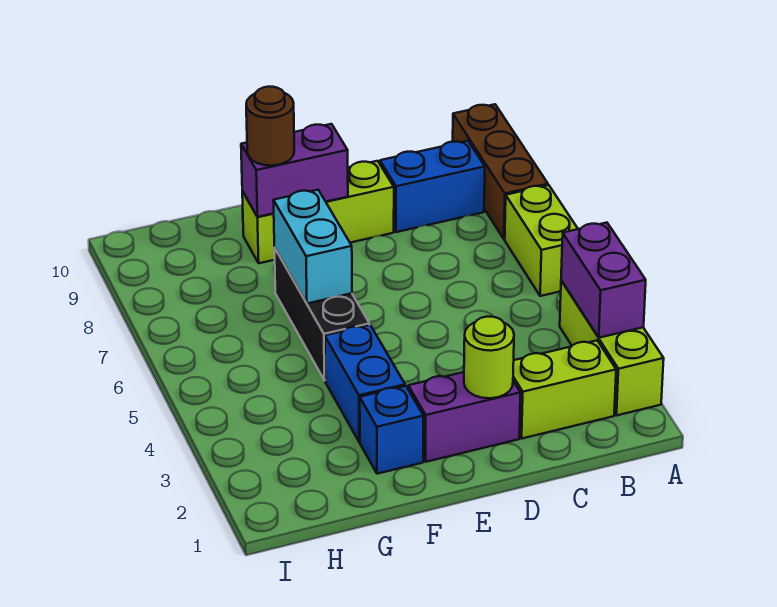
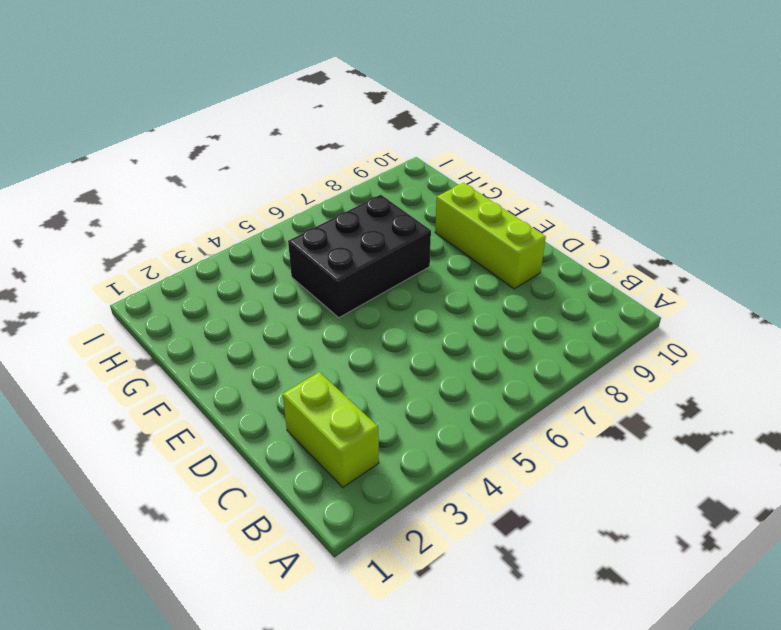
black brick F5:G7 level 1 -> black brick F5:F7 level 1
none -> lime brick A2:A4 level 1
none -> lime brick A6:A7 level 1
none -> brown brick A8:A10 level 1

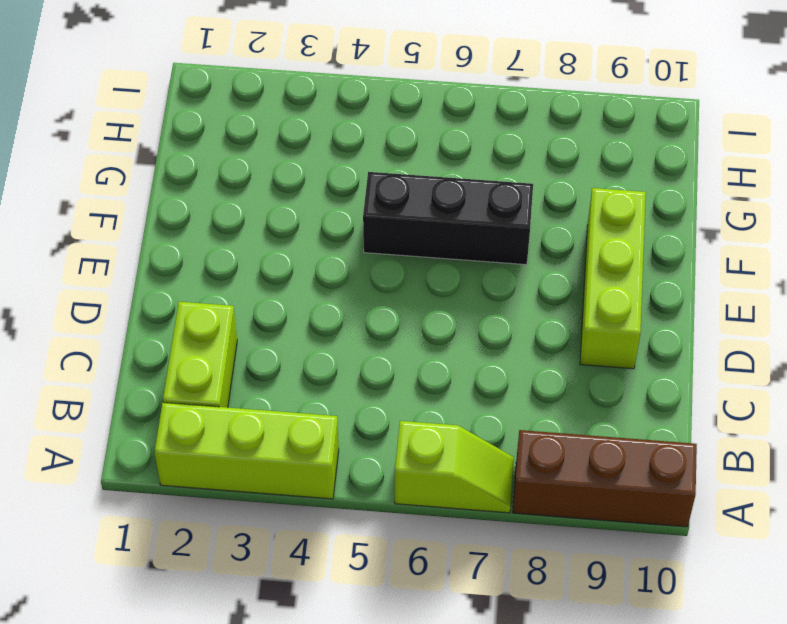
lime slope A6:A7 level 1 top 6 -> lime brick A6:A7 level 1
none -> blue brick B9:C9 level 1
none -> purple brick D2:E2 level 1
none -> blue brick F2 level 1

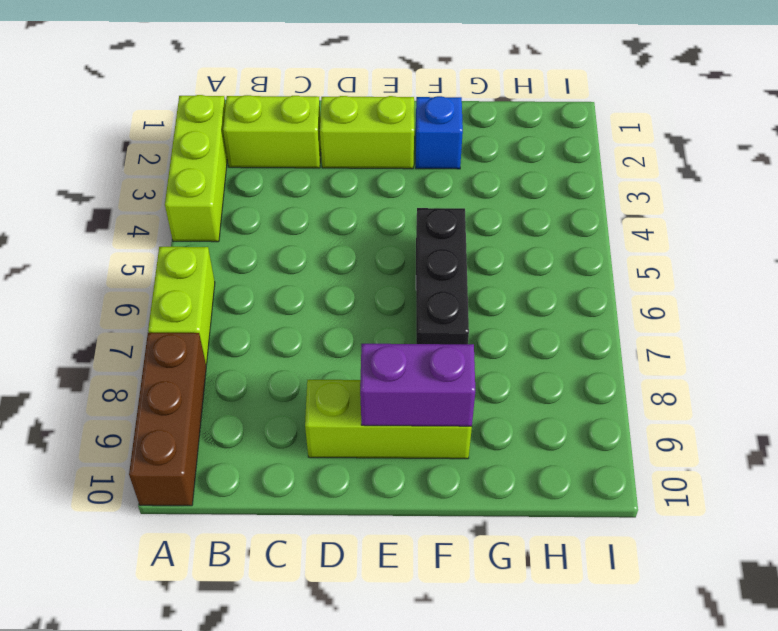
lime brick D2:E2 level 1 -> purple brick D2:E2 level 1
none -> blue brick B9:C9 level 1
none -> blue brick F3:F4 level 1
none -> purple brick A3:A4 level 2

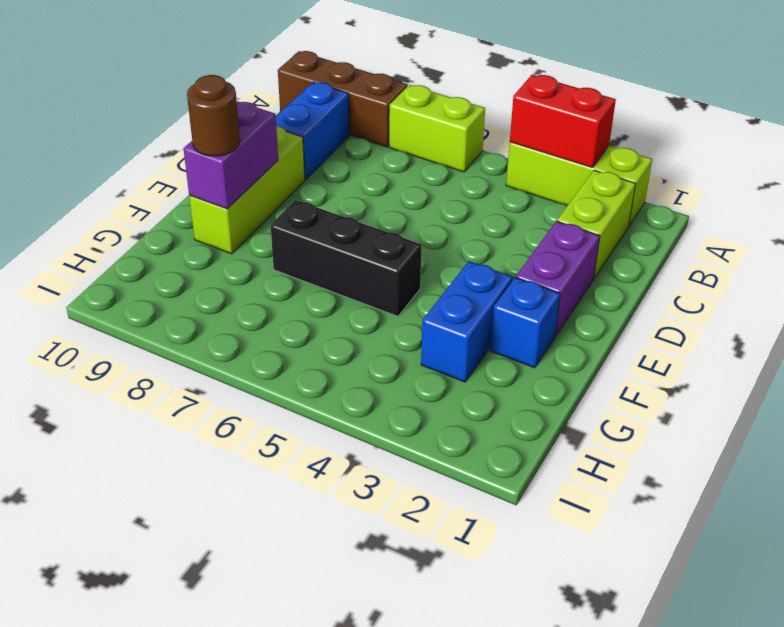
red brick A3:A4 level 2 -> purple brick A3:A4 level 2
blue brick F3:G3 level 1 -> blue brick F3:F4 level 1
none -> lime round brick D2 level 2
none -> cyan brick F6:F7 level 2

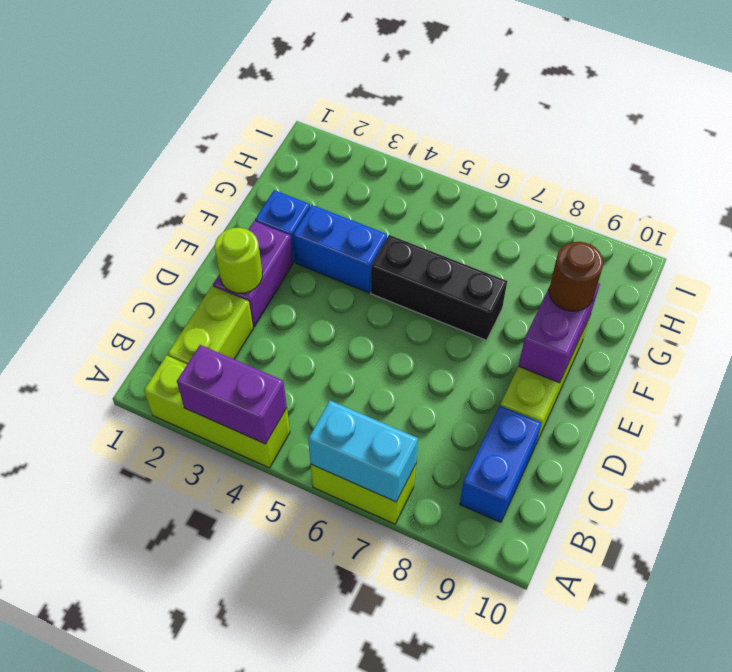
cyan brick A6:A7 level 2 -> cyan brick F6:F7 level 2
none -> brown brick A8:A10 level 1

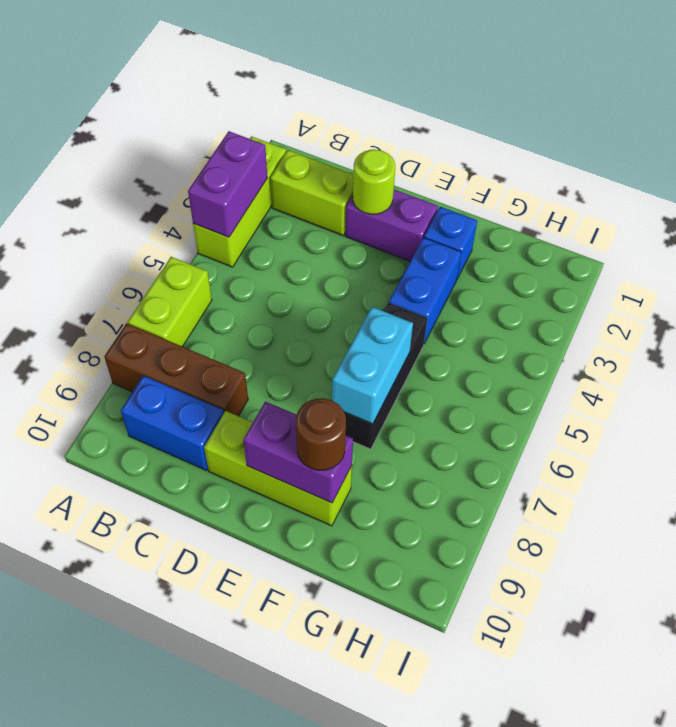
brown brick A8:C8 level 1 -> brown brick A8:A10 level 1

